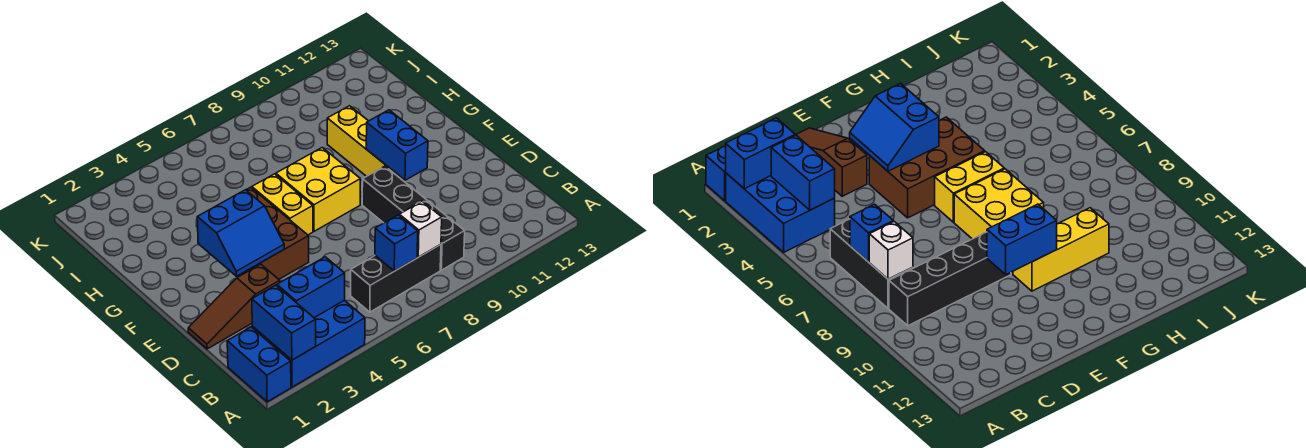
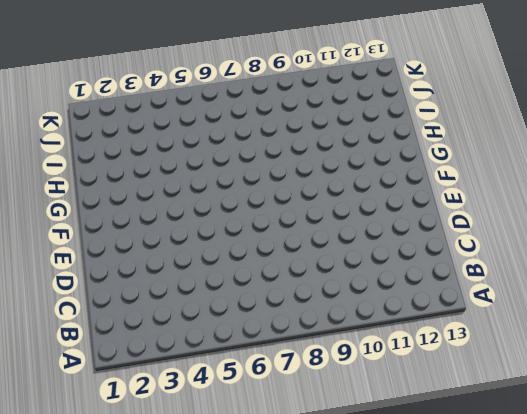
none -> blue brick A1:B1 level 1
none -> blue brick A2:B4 level 1
none -> black brick B6:B8 level 1

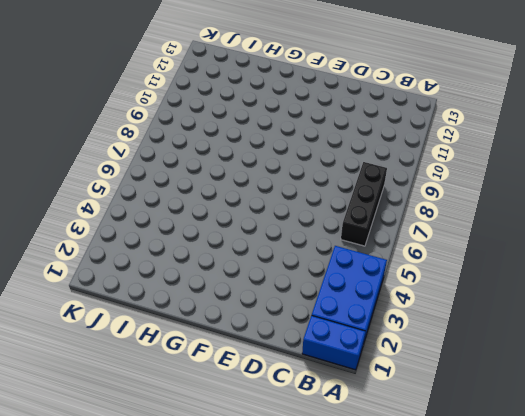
none -> black brick B9:E9 level 1
none -> brown slope D1:D3 level 1 top 3
none -> brown brick E4:G5 level 1

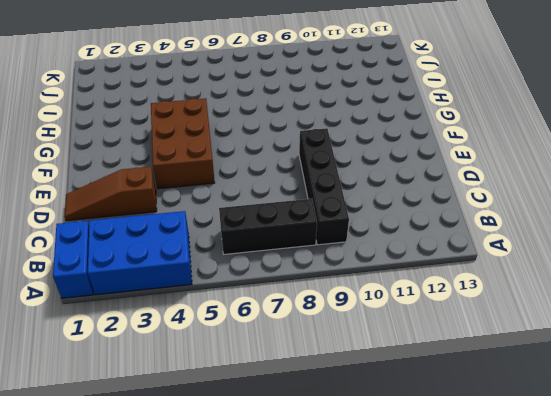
none -> yellow brick F6:G6 level 1
none -> yellow brick F7:G8 level 1
none -> yellow brick F10:H10 level 1

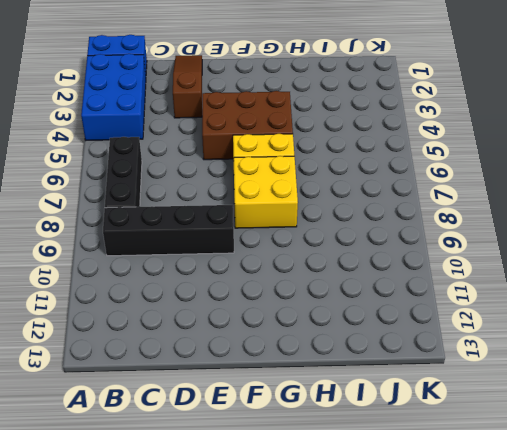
none -> yellow brick F10:H10 level 1
none -> blue brick A2:B2 level 2
none -> blue brick B3:B4 level 2

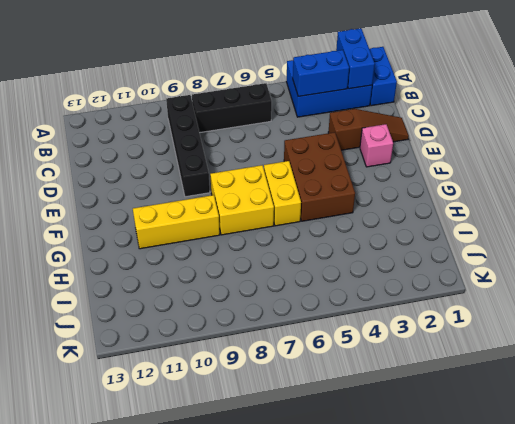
pink brick E2 level 1 -> none
yellow brick G9:G11 level 1 -> yellow brick F10:H10 level 1
none -> blue brick B7 level 2
none -> white brick B8 level 2
none -> blue slope E3:F4 level 2 top F

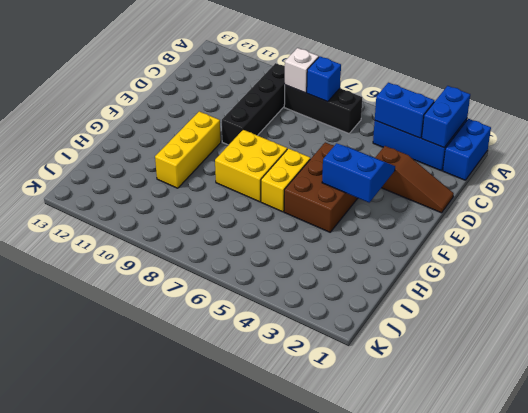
none -> blue brick E10:F10 level 2

